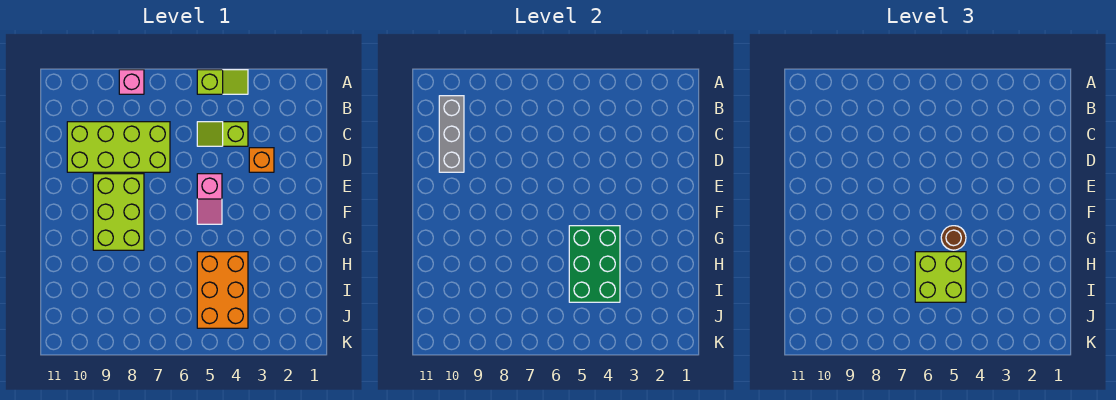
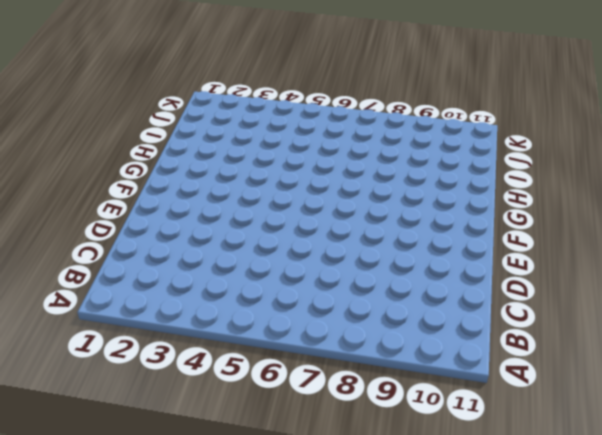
none -> lime slope A4:A5 level 1 top 5
none -> pink brick A8 level 1
none -> lime slope C4:C5 level 1 top 4

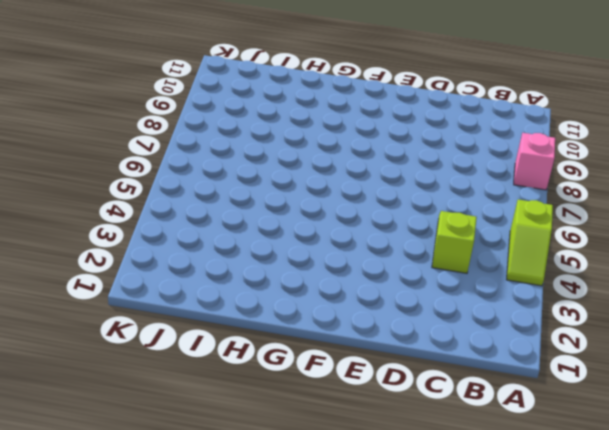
none -> lime brick C7:D10 level 1
none -> orange brick D3 level 1
none -> pink slope E5:F5 level 1 top E

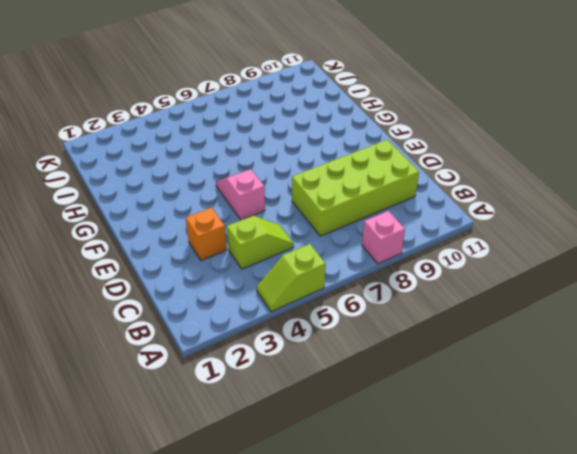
none -> lime brick E8:G9 level 1
none -> orange brick H4:J5 level 1
none -> grey brick B10:D10 level 2

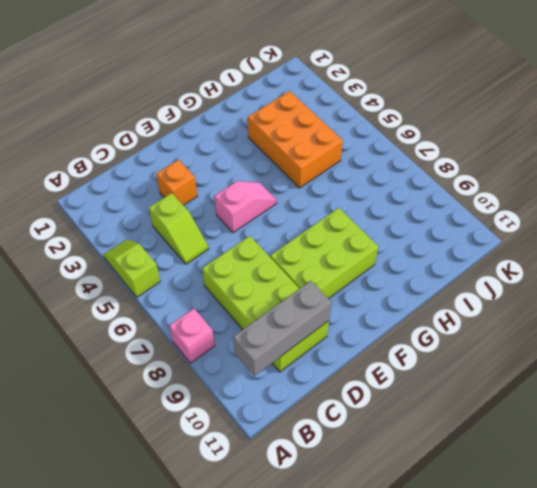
orange brick H3:I5 level 1 -> orange brick H4:J5 level 1
none -> green brick G4:I5 level 2
none -> brown round brick G5 level 3
none -> lime brick H5:I6 level 3

